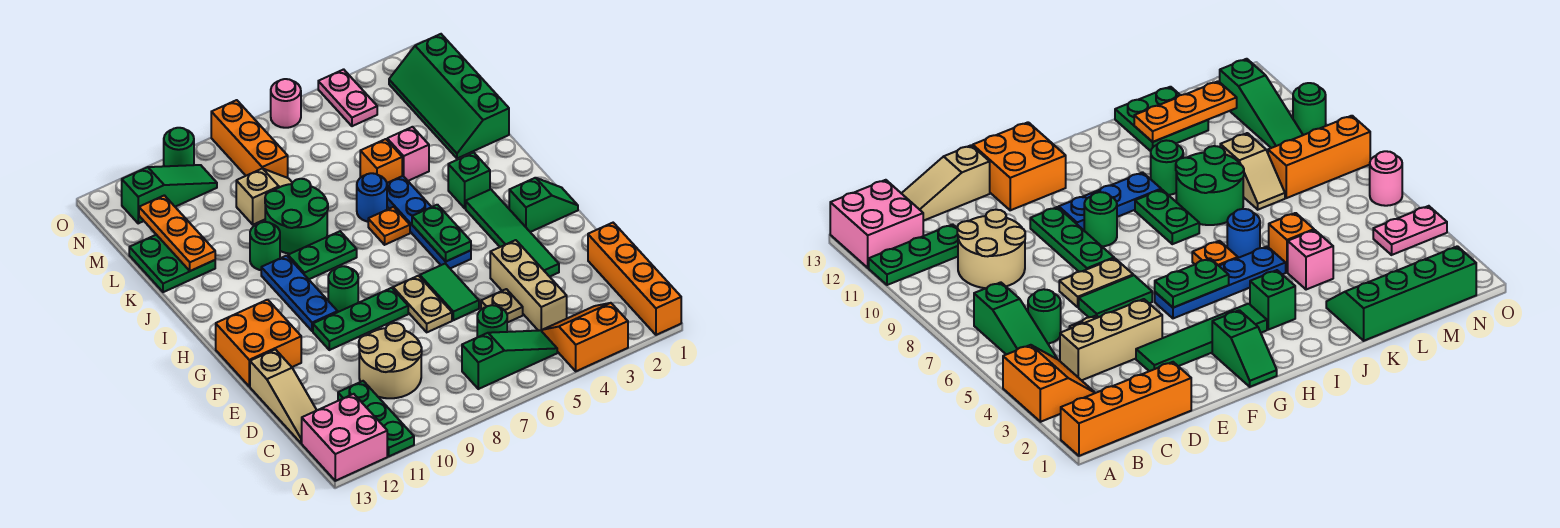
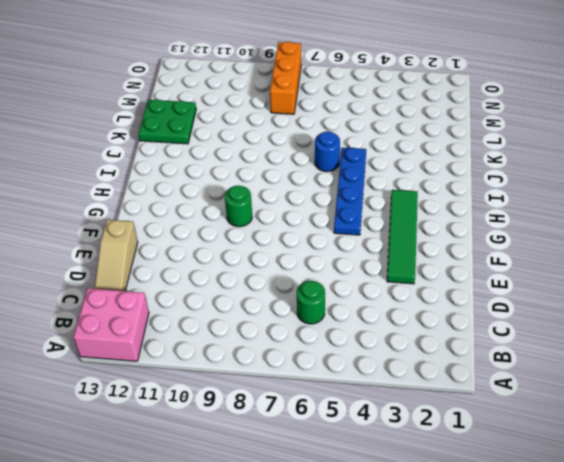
none -> orange brick A1:D1 level 1
none -> orange slope A3:B4 level 1 top A
none -> green plate A11:C11 level 1
none -> green slope B5:B7 level 1 top 7

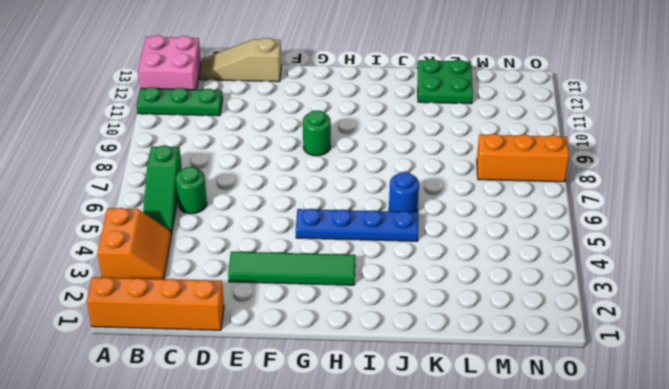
none -> tan brick C4:E4 level 1
none -> tan round brick C9:D10 level 1
none -> tan plate D5 level 1
none -> green tile E6:F6 level 1

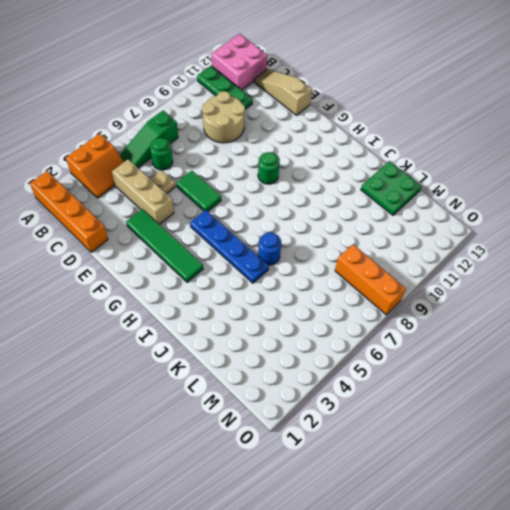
none -> tan plate E7:F7 level 1
none -> green plate F8:F10 level 1
none -> orange brick F12:G13 level 1
none -> green slope G1:G2 level 1 top 2

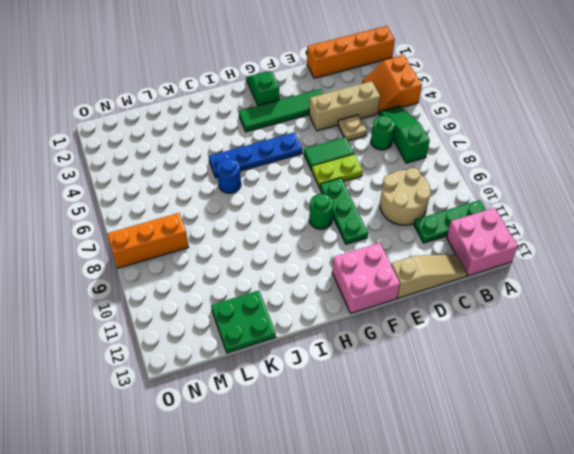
lime plate E7:F7 level 1 -> tan plate E7:F7 level 1
pink brick F12:G13 level 1 -> orange brick F12:G13 level 1
none -> blue plate G10:I10 level 1
none -> green brick I3 level 1
none -> orange plate I6 level 1
none -> green plate I8:I9 level 1

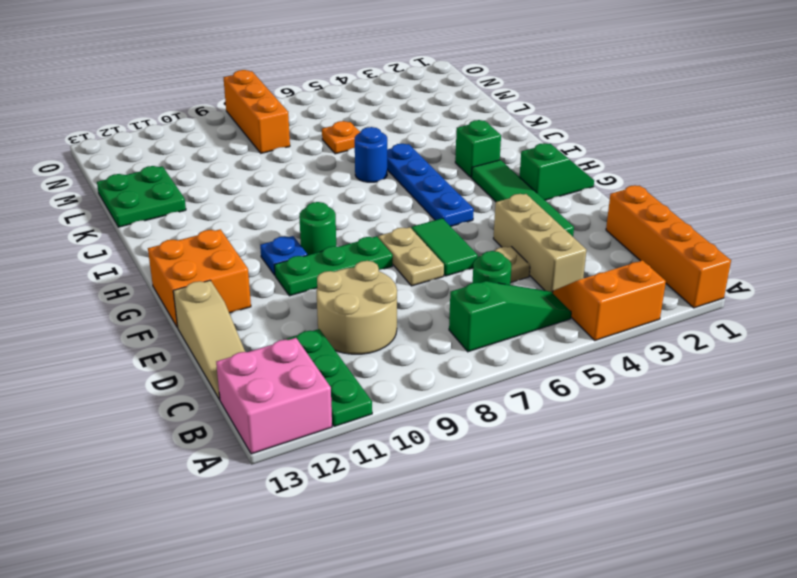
blue plate G10 level 1 -> blue plate G10:I10 level 1
orange plate L6 level 1 -> orange plate I6 level 1
none -> green plate I8:I9 level 1
none -> green round brick J8:K9 level 1
none -> green round brick J10 level 1
none -> green slope K1:N2 level 1 top 1

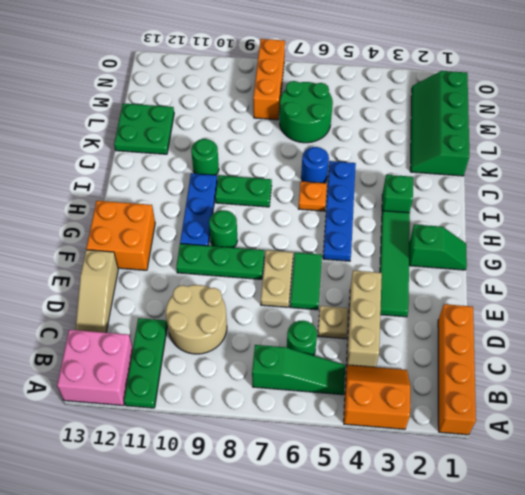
green round brick L6:M7 level 1 -> green round brick J8:K9 level 1
none -> pink brick K4 level 1
none -> orange brick K5 level 1
none -> tan slope L8:L9 level 1 top 9
none -> pink plate N4:O4 level 1

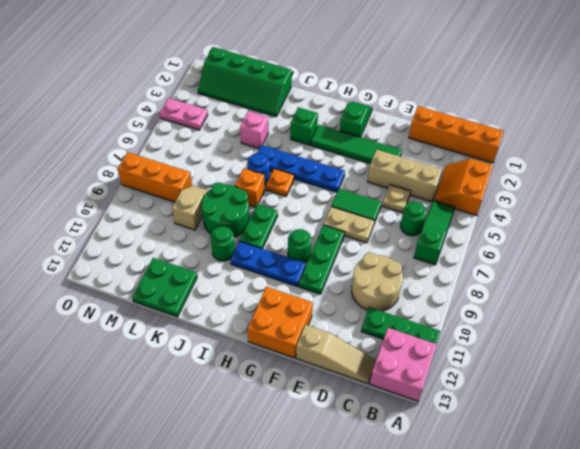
orange brick J7 level 1 -> orange brick K5 level 1
none -> green slope N10:N12 level 1 top 12
none -> pink round brick O6 level 1
none -> green round brick O10 level 1
none -> green plate G5:H5 level 2

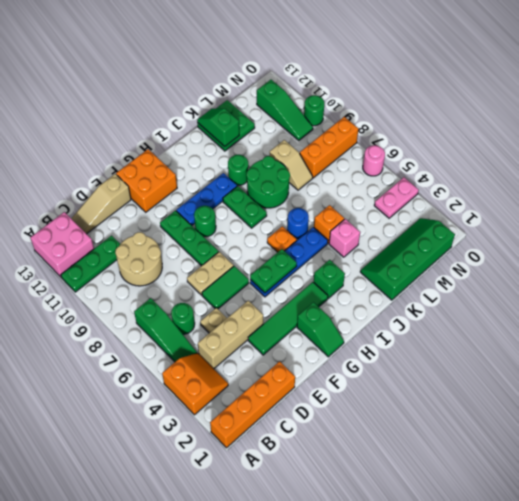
green slope K12:K13 level 2 top 12 -> orange plate K12:M12 level 2

